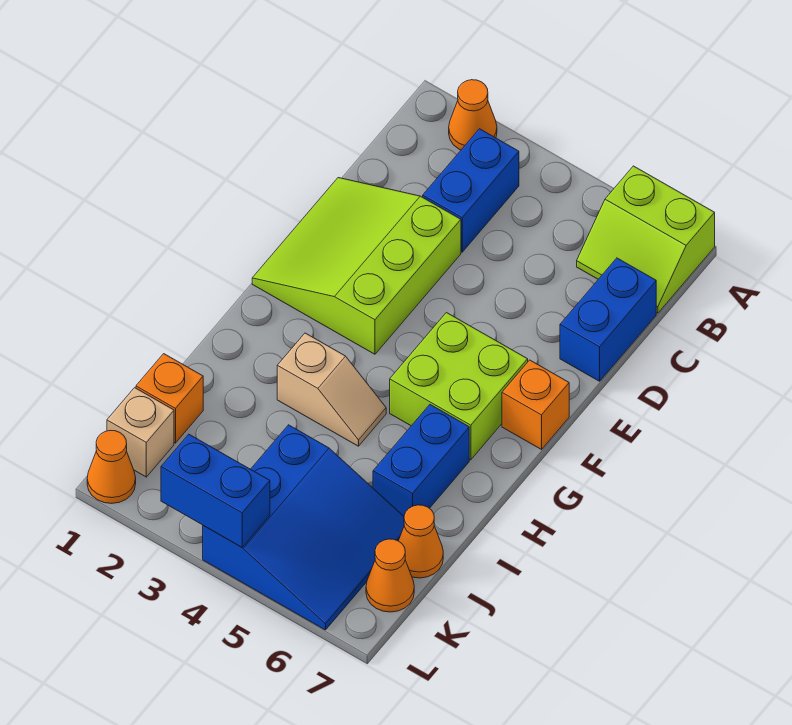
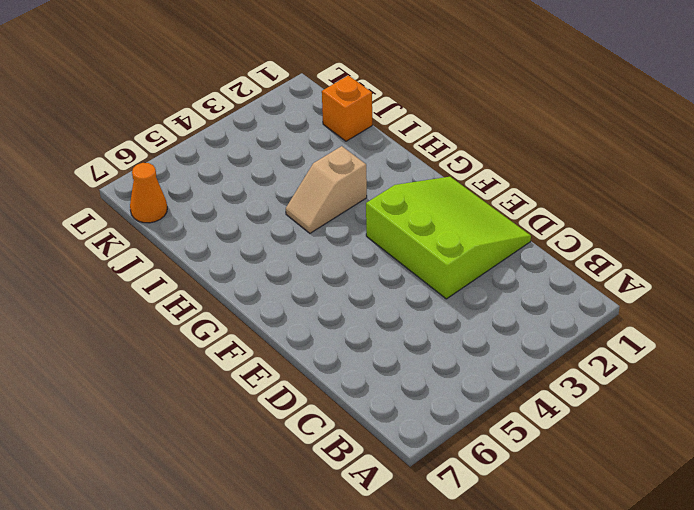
none -> orange cone A2 level 1
none -> lime slope A6:B7 level 1 top A
none -> blue brick B3:C3 level 1

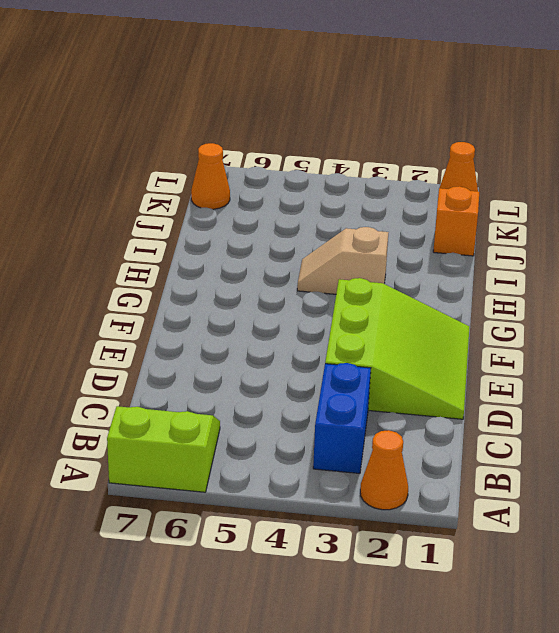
none -> blue brick C7:D7 level 1
none -> lime brick F5:G6 level 1
none -> orange brick F7 level 1

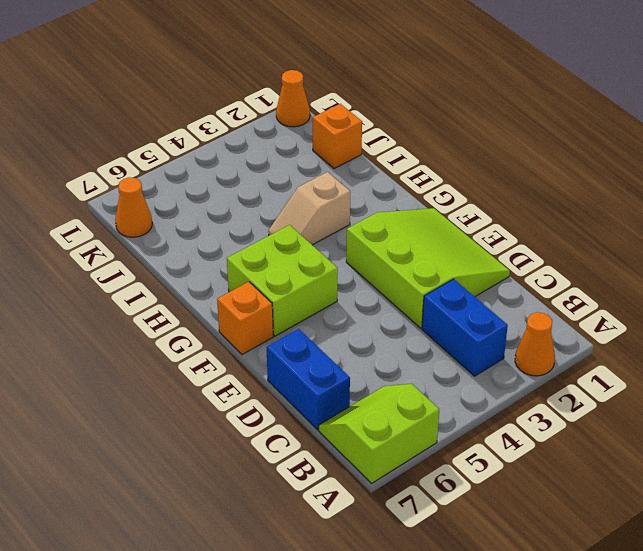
none -> blue brick H6:I6 level 1
none -> blue slope J4:L6 level 1 top 4
none -> orange cone J7 level 1

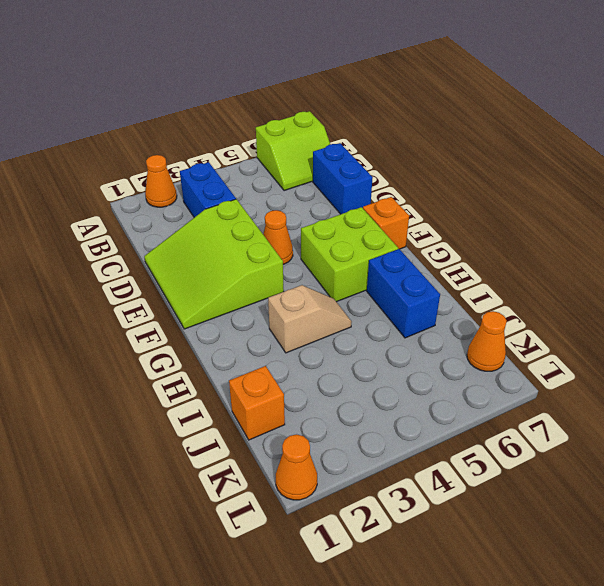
orange cone E4 level 1 -> orange cone J7 level 1
none -> blue slope J4:L6 level 1 top 4
none -> tan brick K1 level 1
none -> blue brick L3:L4 level 2

